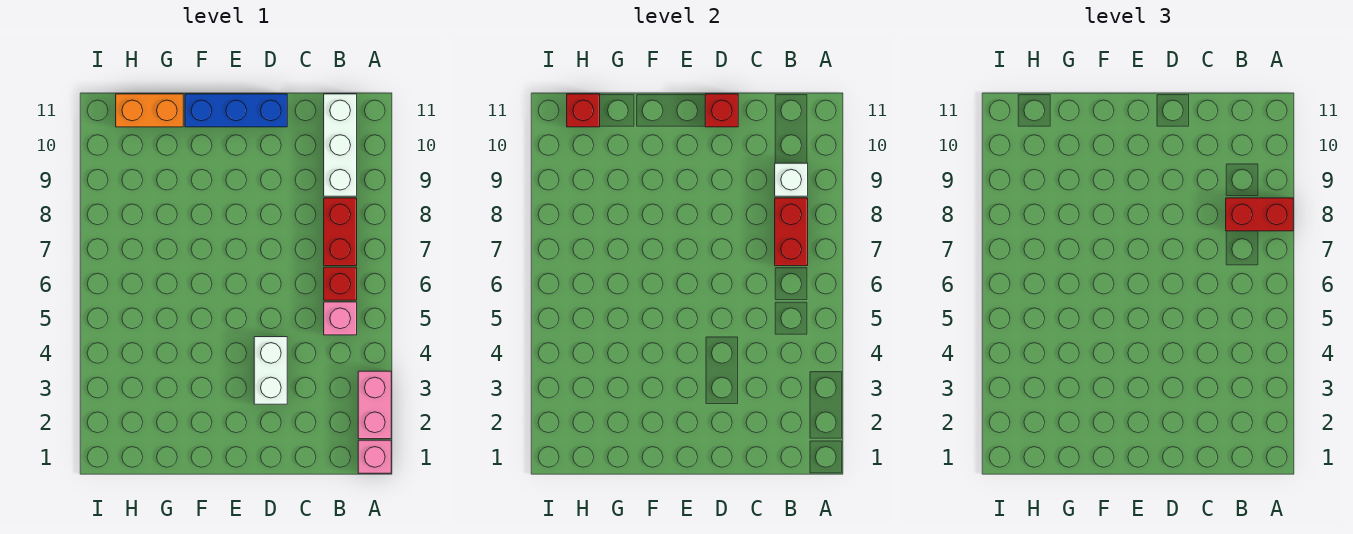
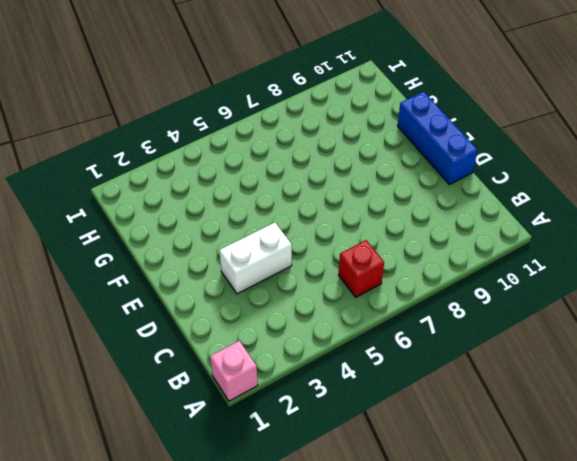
none -> pink brick A2:A3 level 1
none -> pink brick B5 level 1
none -> red brick B7:B8 level 1

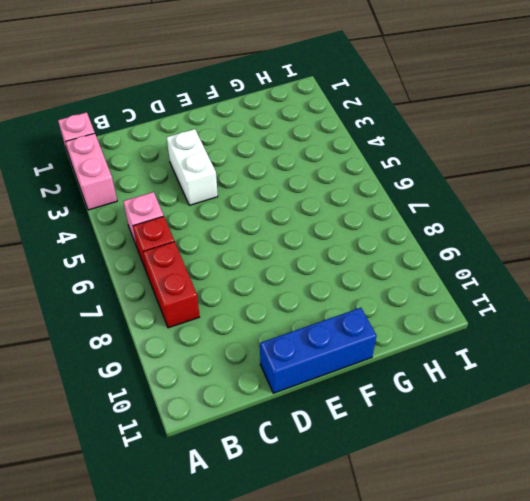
none -> white brick B9:B11 level 1
none -> orange brick G11:H11 level 1
none -> red brick B7:B8 level 2

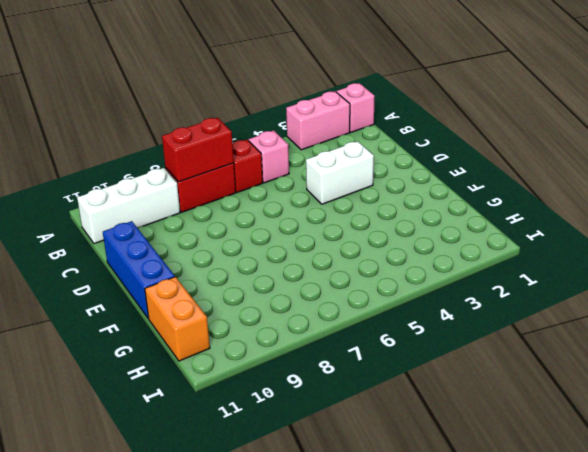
none -> white brick B9 level 2
none -> red brick D11 level 2
none -> red brick H11 level 2

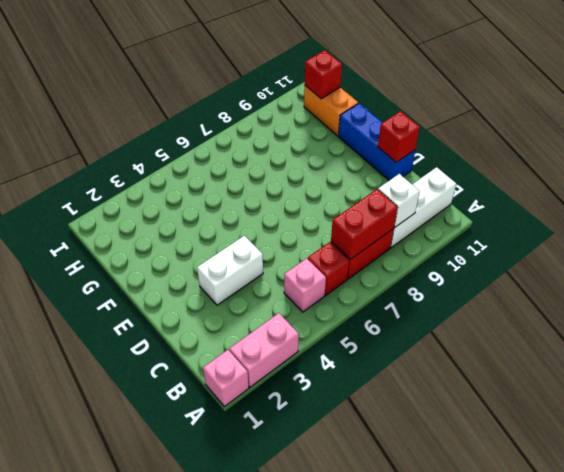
none -> red brick A8:B8 level 3

